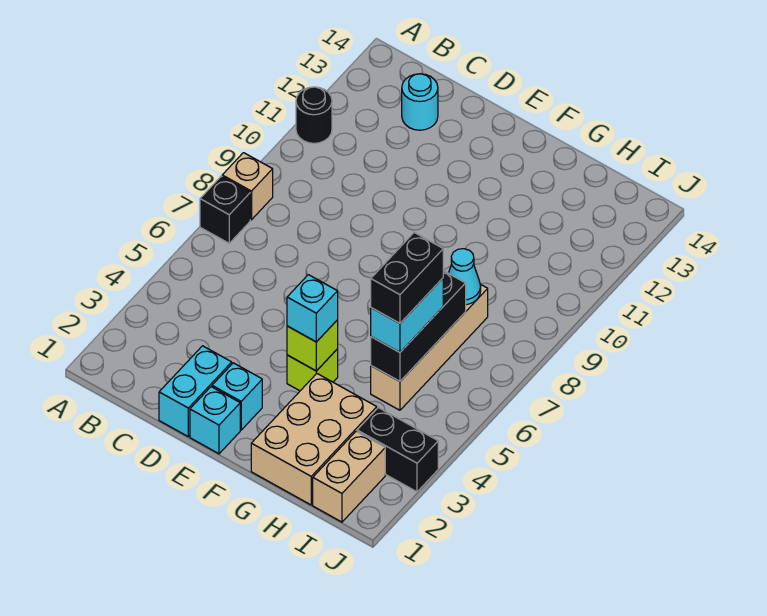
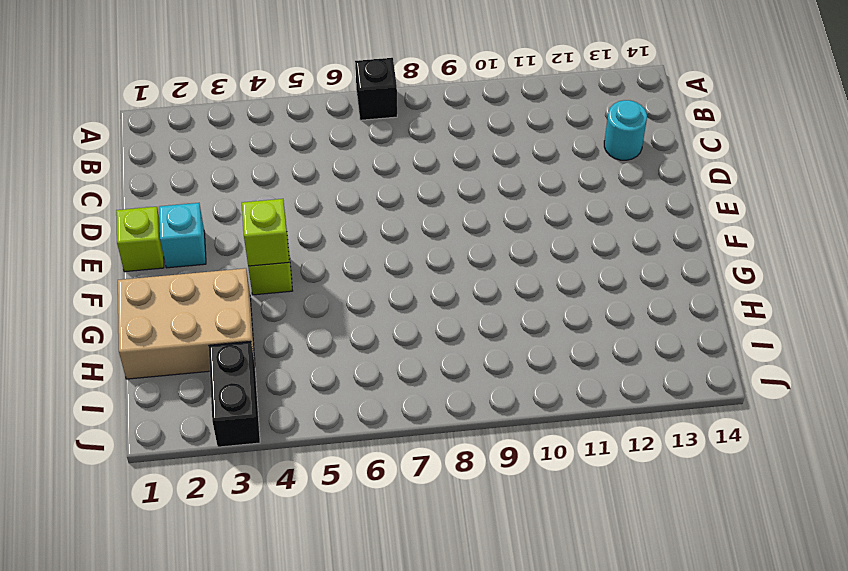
lime brick E1 level 1 -> cyan brick E1 level 1
none -> tan brick A8 level 1
none -> black round brick A11 level 1
none -> cyan brick D1:D2 level 1

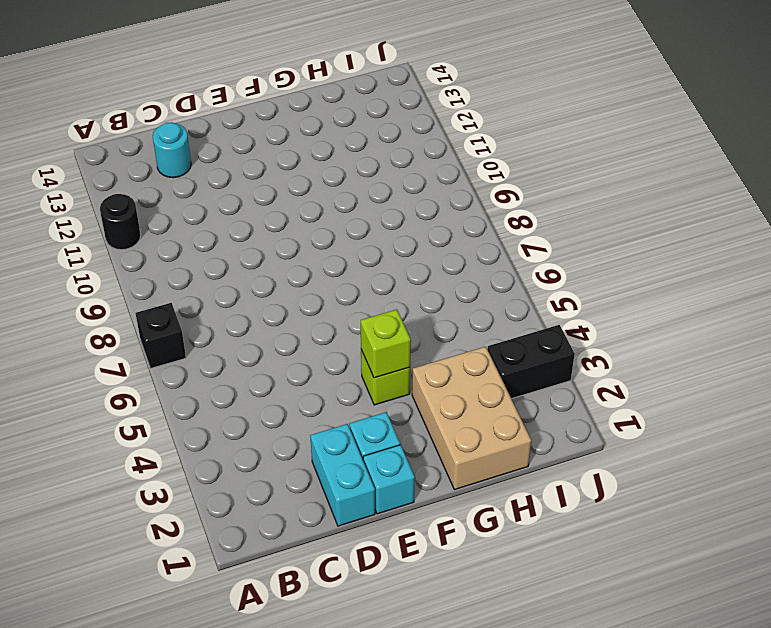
none -> tan brick A8 level 1
none -> tan brick H5:H8 level 1
none -> tan brick I1:I2 level 1

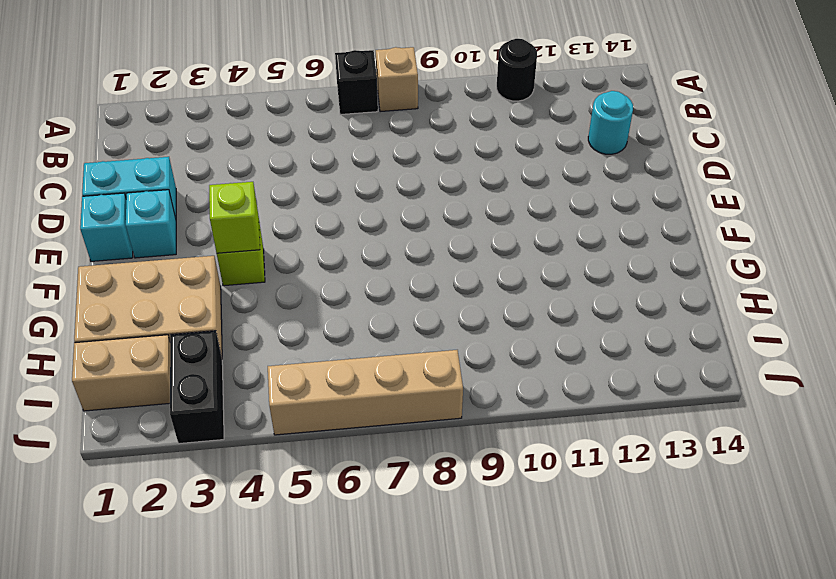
tan brick J5:J8 level 1 -> tan brick H5:H8 level 1
none -> black brick H5:H7 level 2
none -> cyan cone H8 level 2
none -> cyan brick F4 level 3

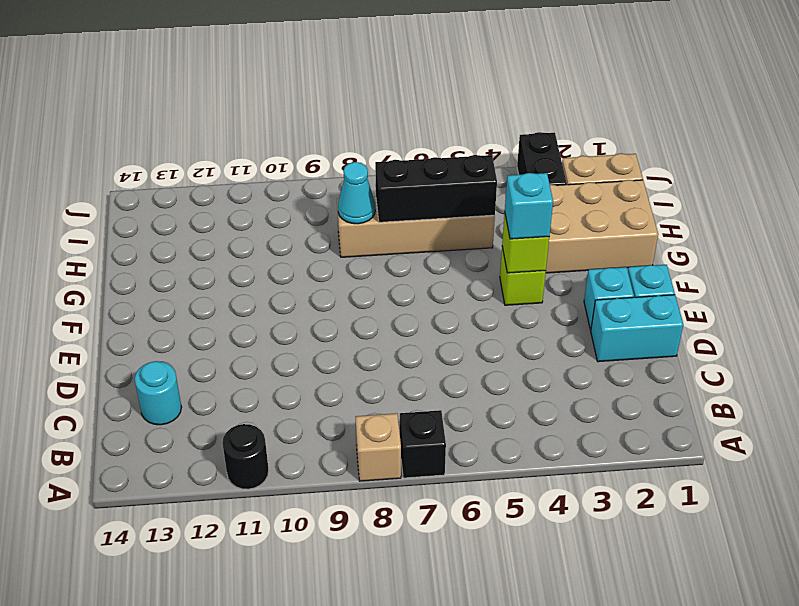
none -> cyan brick H5:H6 level 3
none -> black brick H5:H6 level 4

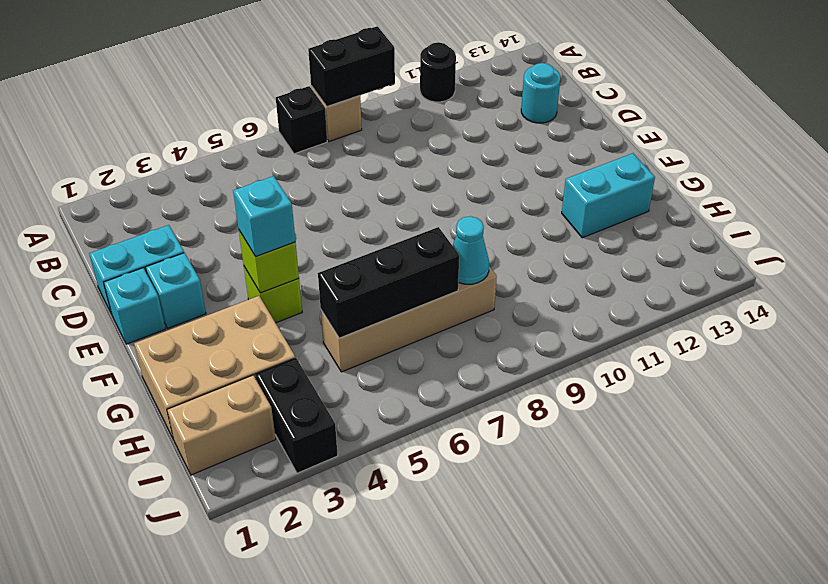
black brick A8:A9 level 2 -> black brick H5:H6 level 4
cyan brick G12:G13 level 1 -> cyan brick H5:H6 level 3

